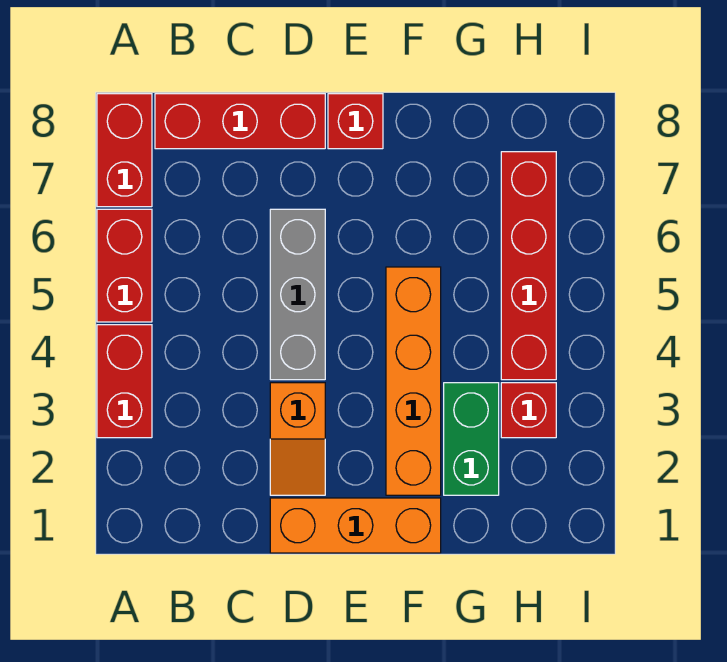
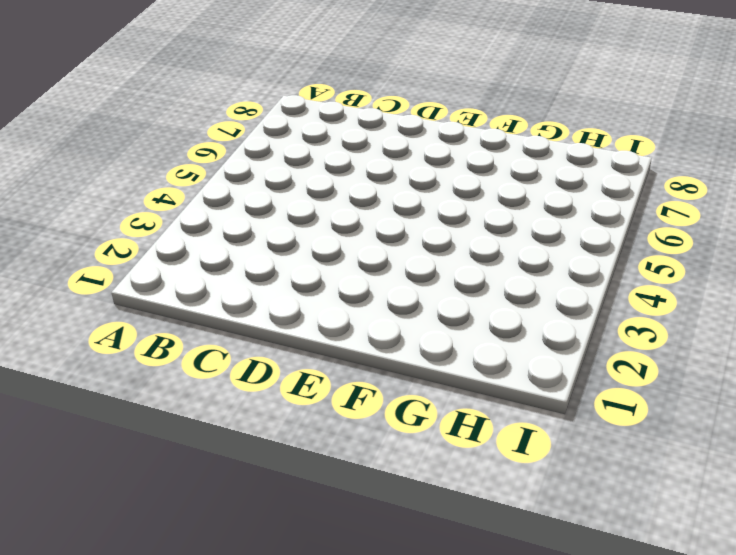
none -> red brick A3:A4 level 1
none -> red brick A5:A6 level 1
none -> red brick A7:A8 level 1

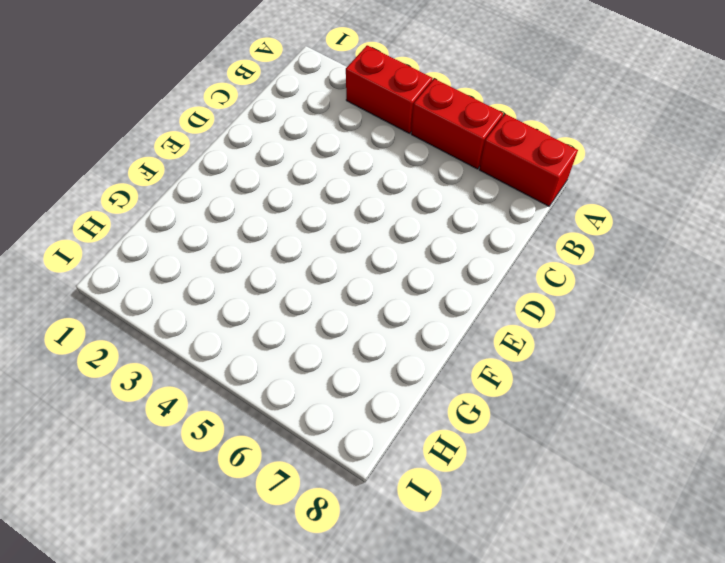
none -> red brick B8:D8 level 1
none -> orange brick D1:F1 level 1
none -> orange slope D2:D3 level 1 top 3

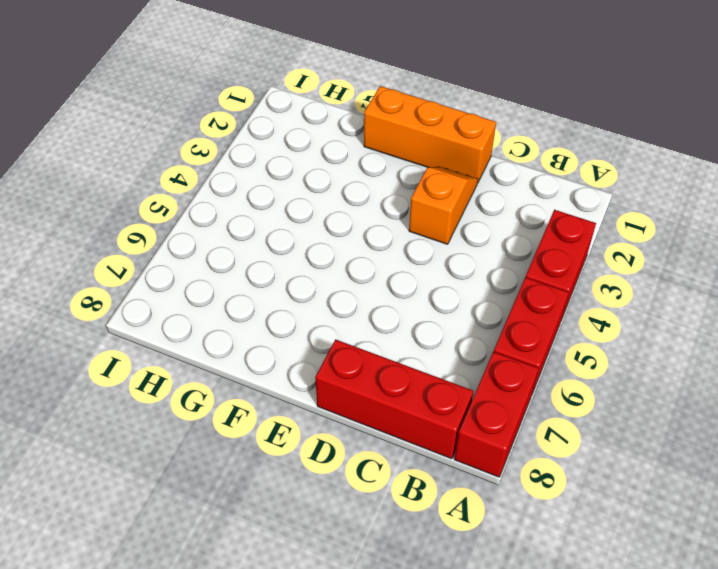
none -> grey brick D4:D6 level 1
none -> red brick E8 level 1
none -> orange brick F2:F5 level 1

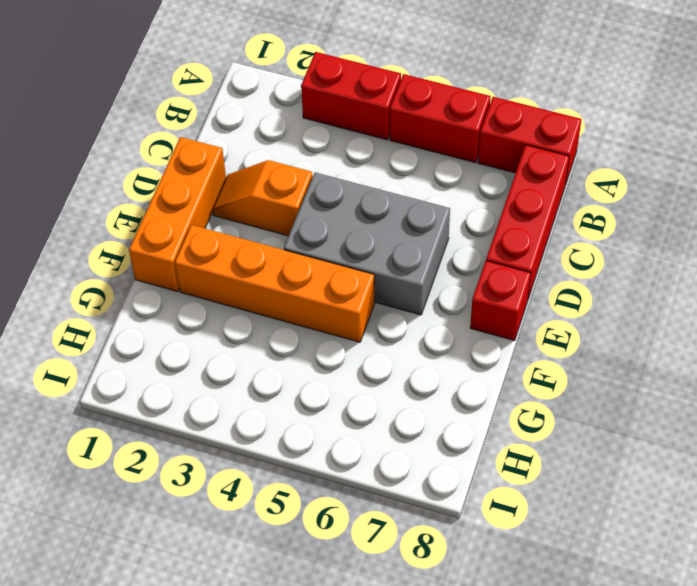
grey brick D4:E6 level 1 -> grey brick D4:D6 level 1
none -> green brick G2:G3 level 1
none -> red brick H3 level 1
none -> red brick H4:H7 level 1

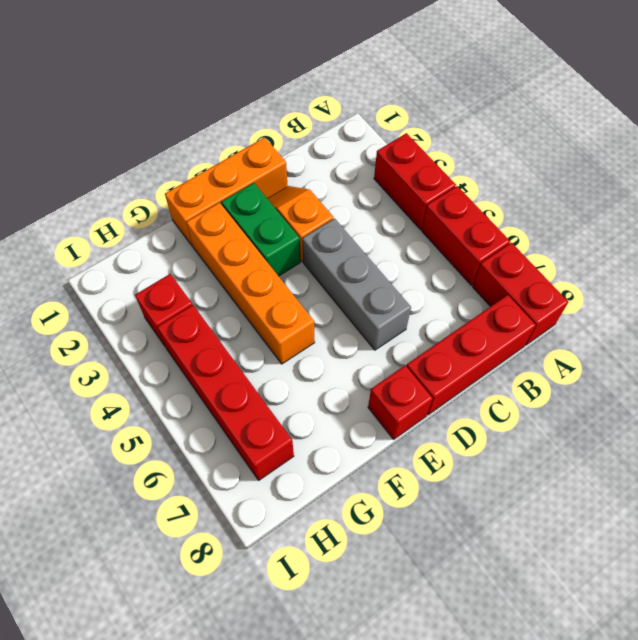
green brick E2:E3 level 1 -> green brick G2:G3 level 1

